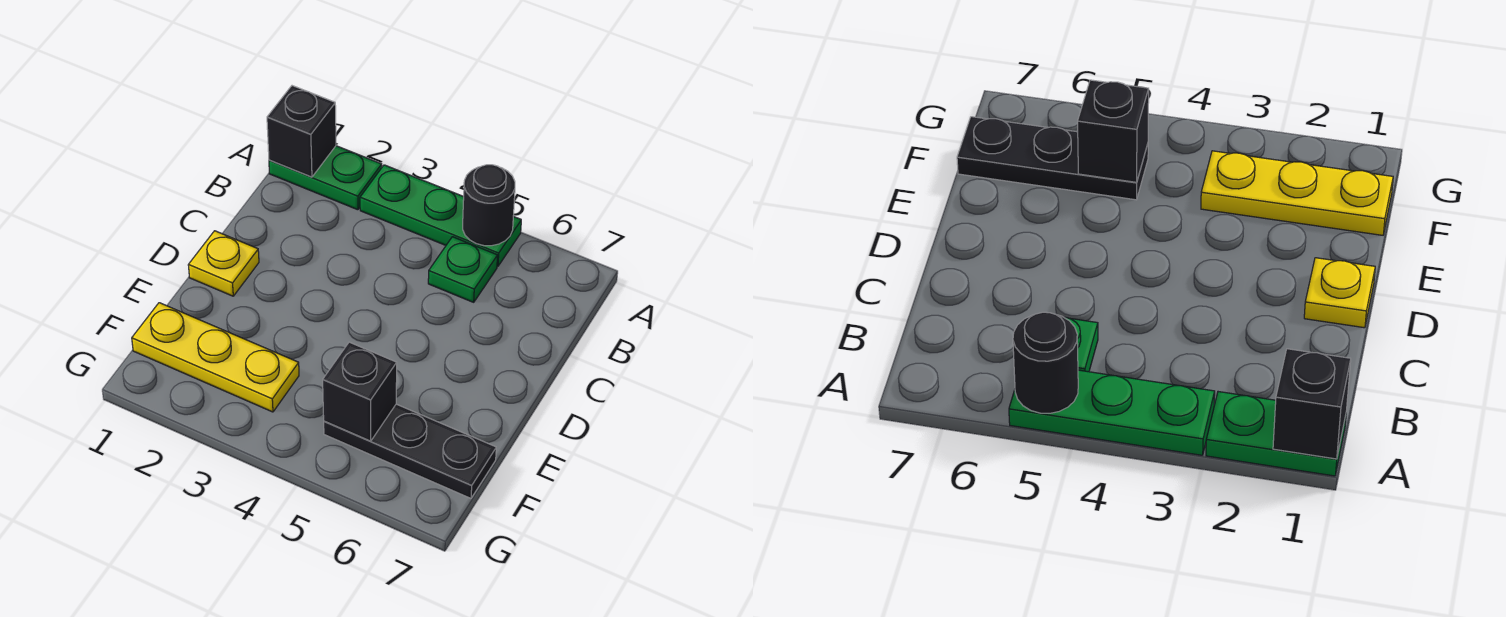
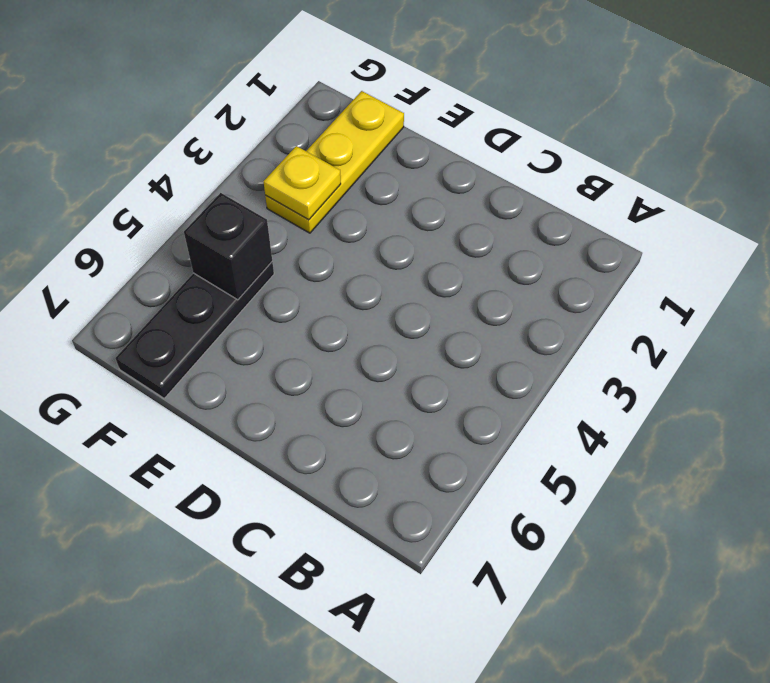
yellow plate F3 level 2 -> yellow plate D1 level 1
none -> green plate A1:A2 level 1
none -> green plate A3:A5 level 1

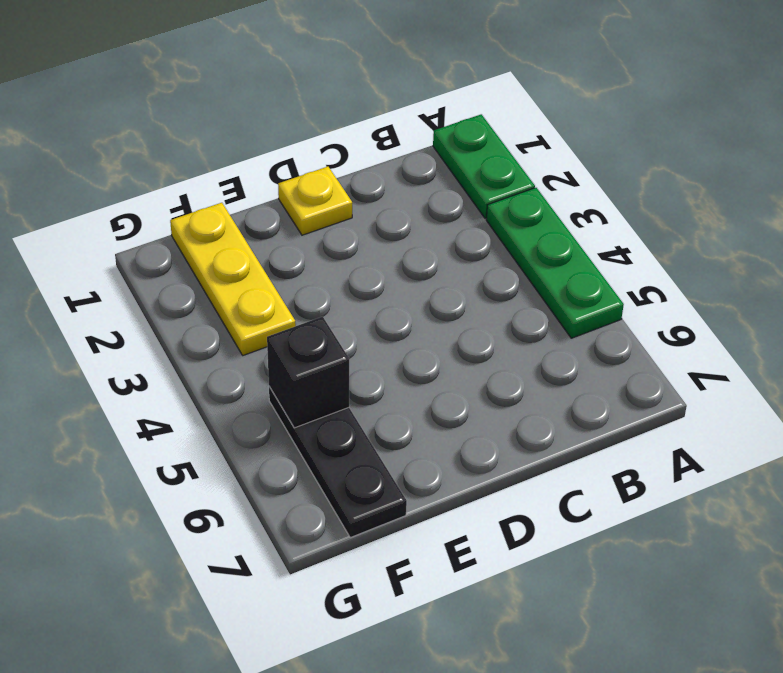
none -> green plate B5 level 1
none -> black brick A1 level 2

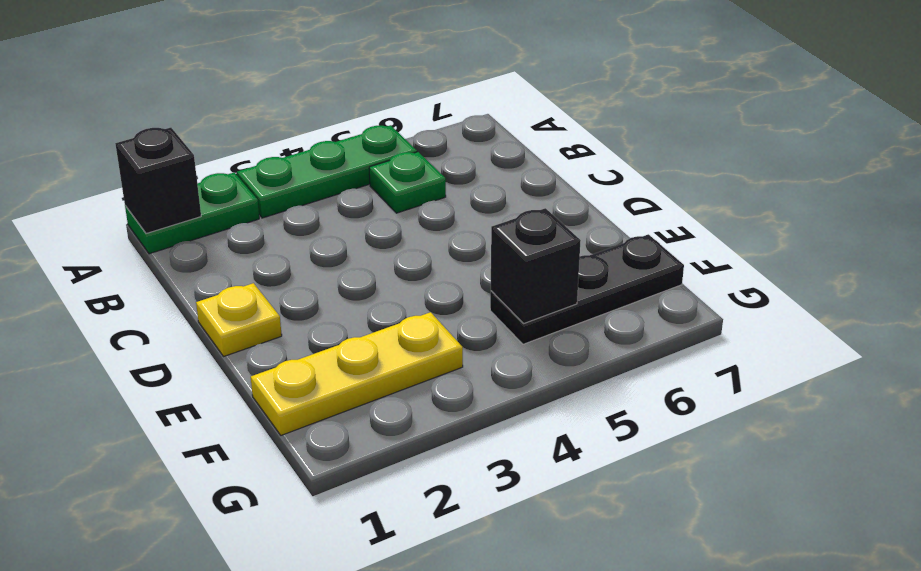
none -> black round brick A5 level 2

